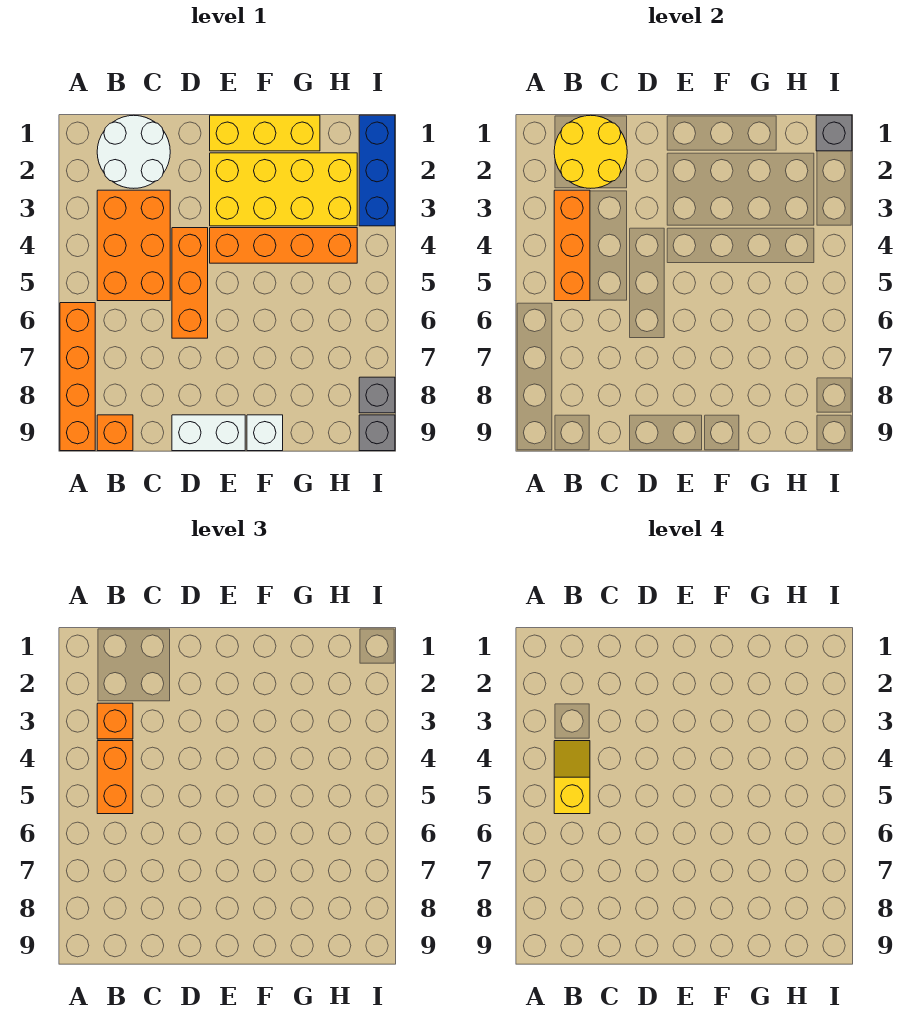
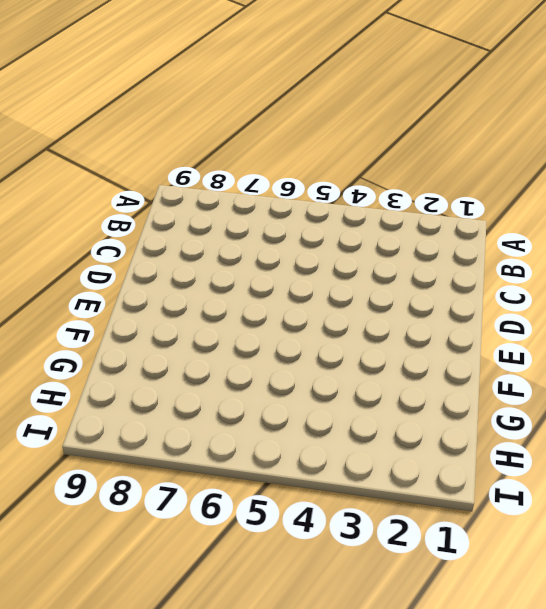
none -> orange brick A6:A9 level 1
none -> white round brick B1:C2 level 1
none -> orange brick B3:C5 level 1

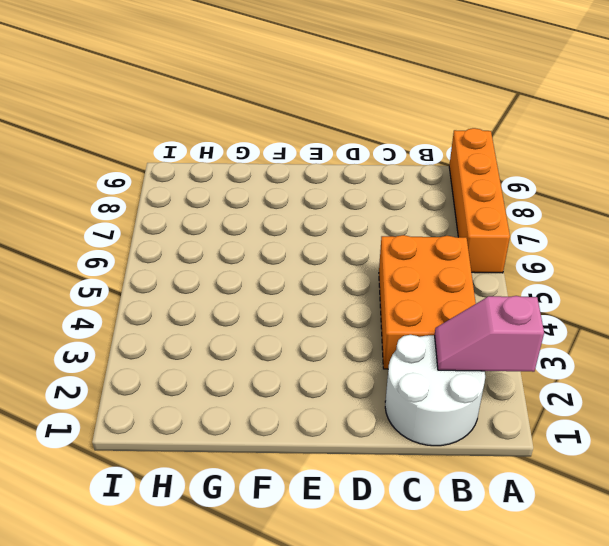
pink slope A2:B2 level 2 top A -> yellow round brick B1:C2 level 2
none -> orange brick B9 level 1
none -> orange brick D4:D6 level 1
none -> white brick D9:E9 level 1

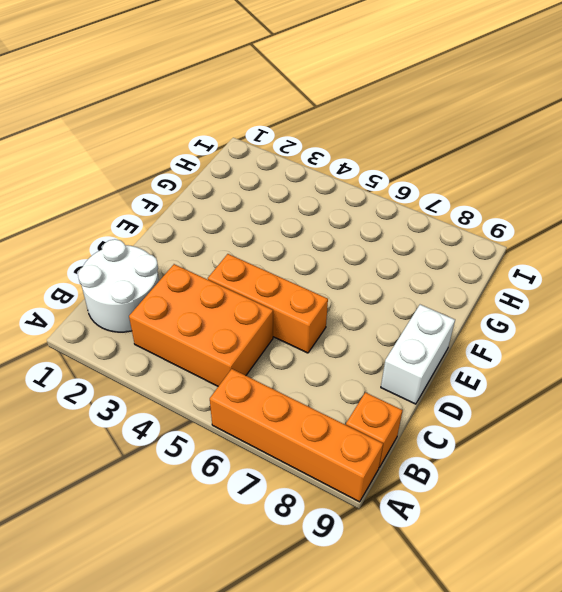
none -> yellow brick E1:G1 level 1
none -> yellow brick E2:H3 level 1
none -> orange brick E4:H4 level 1

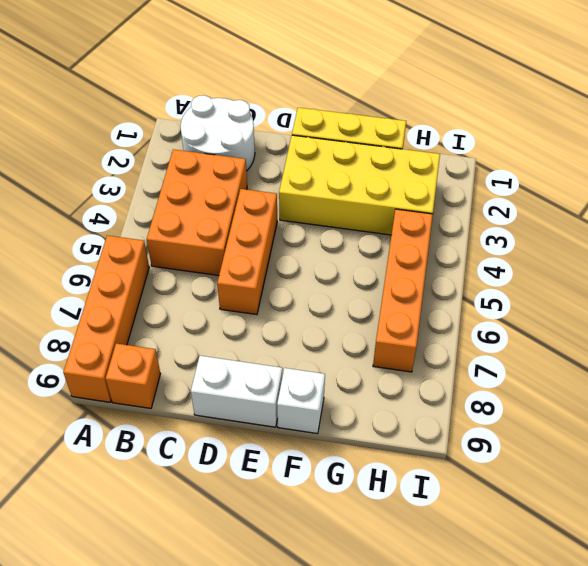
orange brick H4:H7 level 1 -> orange brick E4:H4 level 1
none -> blue brick I1:I3 level 1
none -> grey brick I8 level 1
none -> grey brick I9 level 1

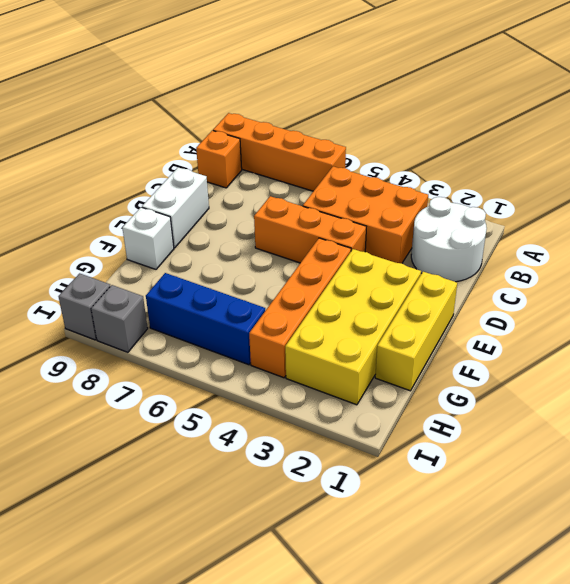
blue brick H5:H7 level 1 -> blue brick I1:I3 level 1
none -> yellow round brick B1:C2 level 2
none -> orange brick B3:B5 level 2
none -> grey brick I1 level 2

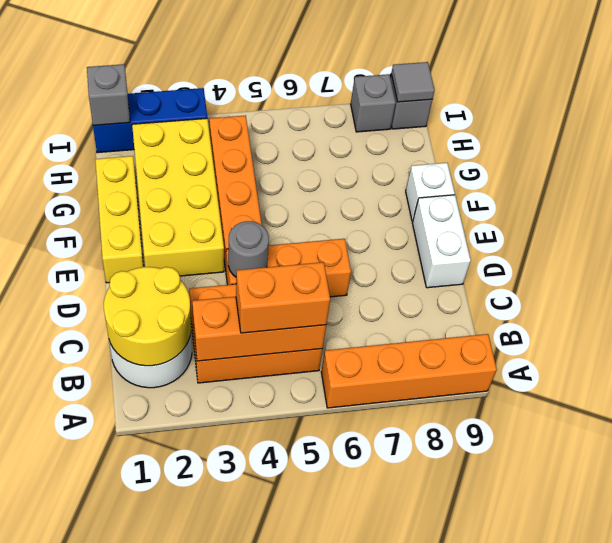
grey round brick D4 level 2 -> none
grey tile I9 level 2 -> none
none -> orange brick B9 level 1
none -> orange brick B3 level 3
none -> yellow slope B4:B5 level 4 top 5

